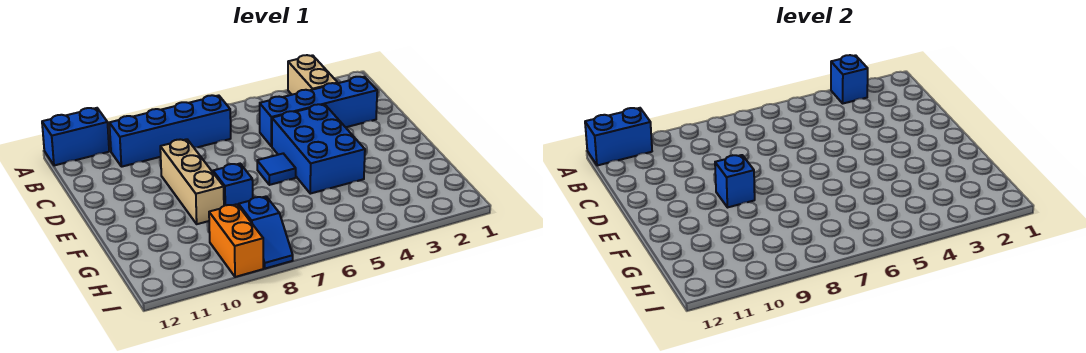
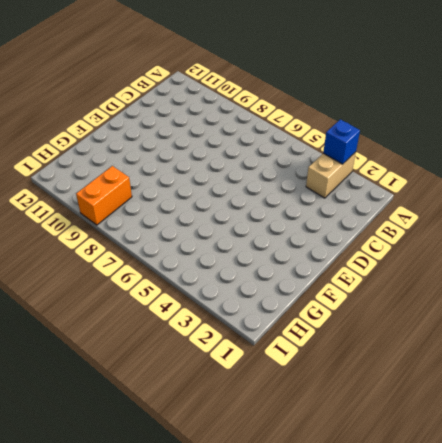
none -> blue brick A11:A12 level 1
none -> blue brick B7:B10 level 1
none -> blue brick C2:C5 level 1

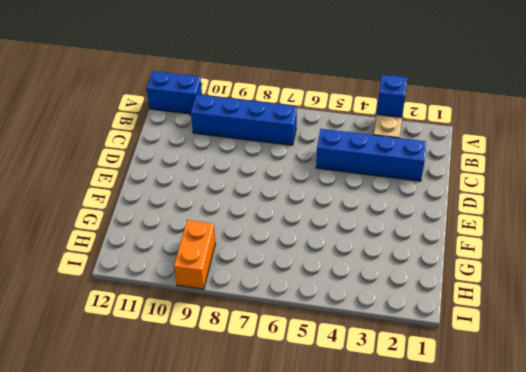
none -> blue brick D4:F5 level 1
none -> tan brick D9:F9 level 1
none -> blue tile E6 level 1

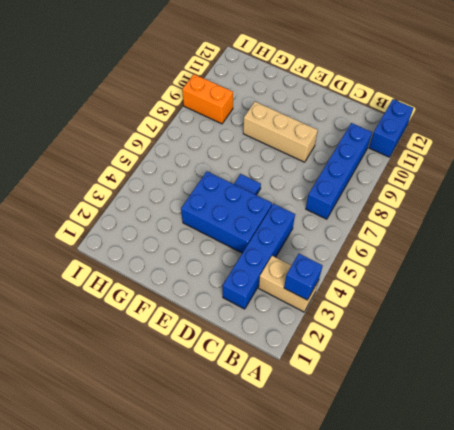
none -> blue brick F8 level 1
none -> blue slope H8:I8 level 1 top H
none -> blue brick A11:A12 level 2

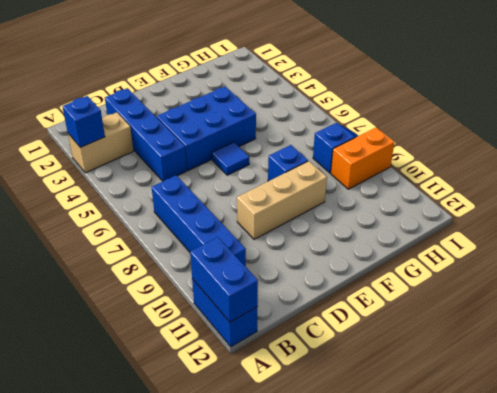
none -> blue brick E9 level 2

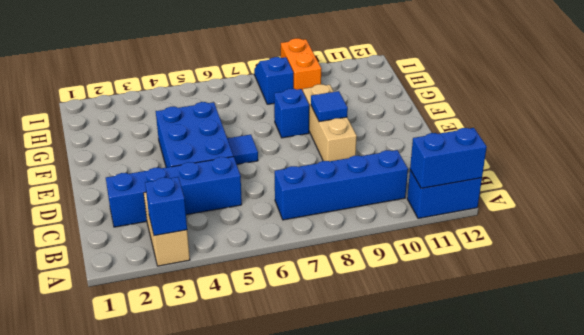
blue tile E9 level 2 -> blue brick E9 level 2

